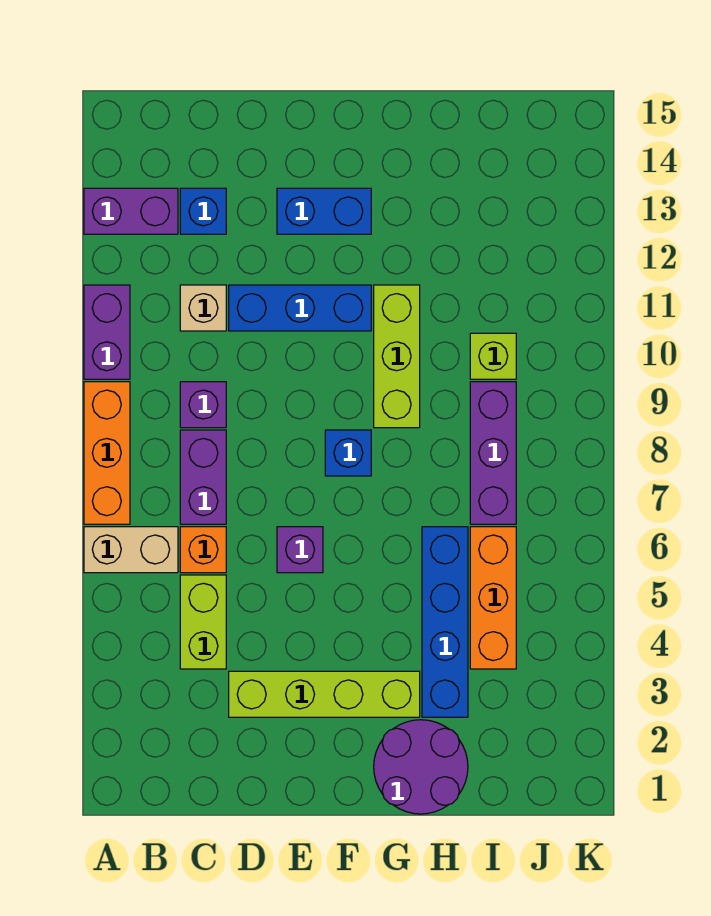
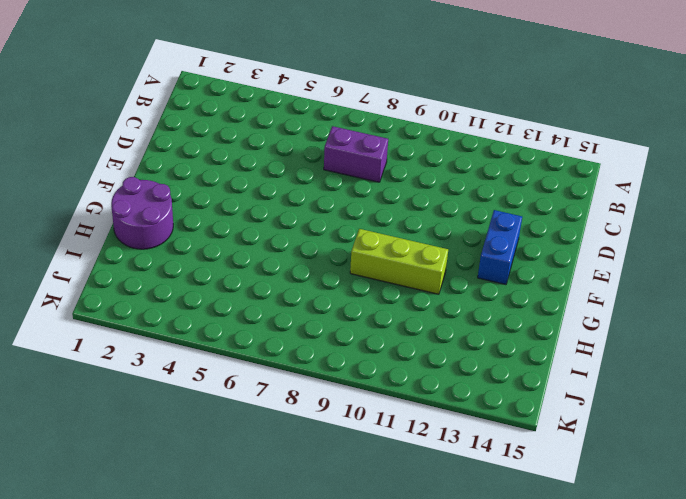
none -> tan brick A6:B6 level 1
none -> orange brick A7:A9 level 1
none -> purple brick A10:A11 level 1

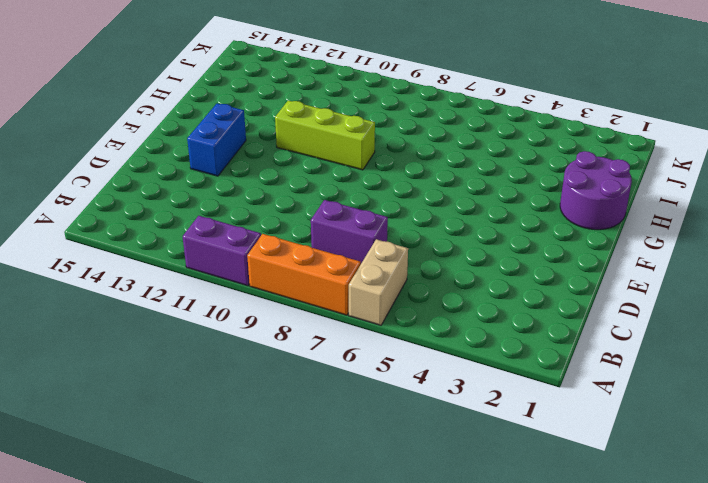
none -> purple brick A13:B13 level 1
none -> lime brick C4:C5 level 1
none -> orange brick C6 level 1

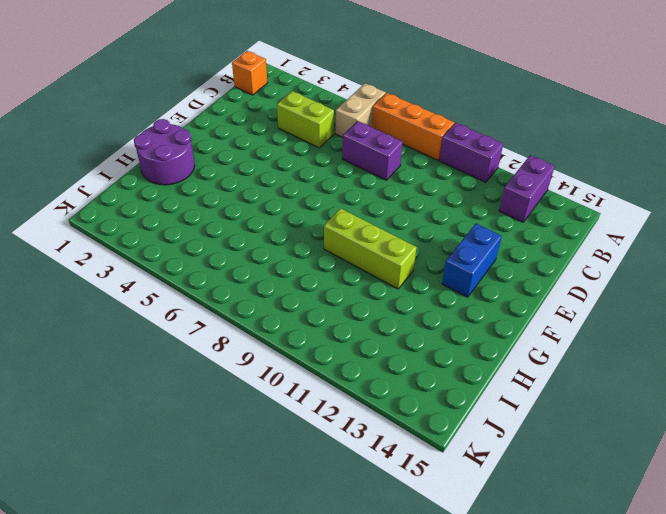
orange brick B1 level 1 -> orange brick C6 level 1
none -> purple brick C9 level 1
none -> tan brick C11 level 1
none -> blue brick C13 level 1

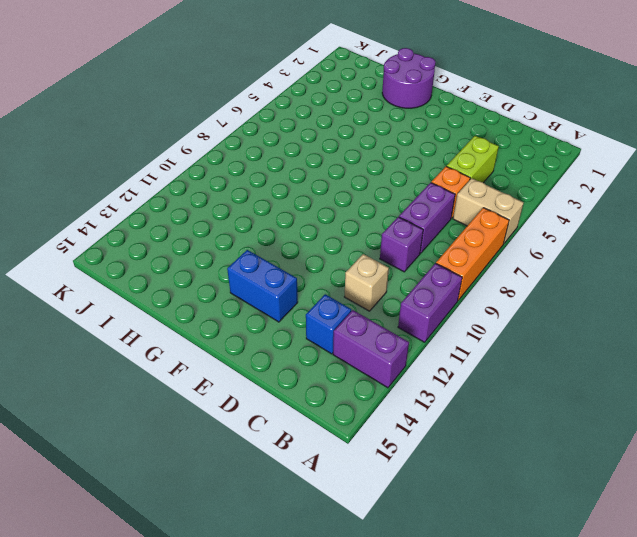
none -> lime brick D3:G3 level 1
none -> blue brick D11:F11 level 1
none -> purple brick E6 level 1

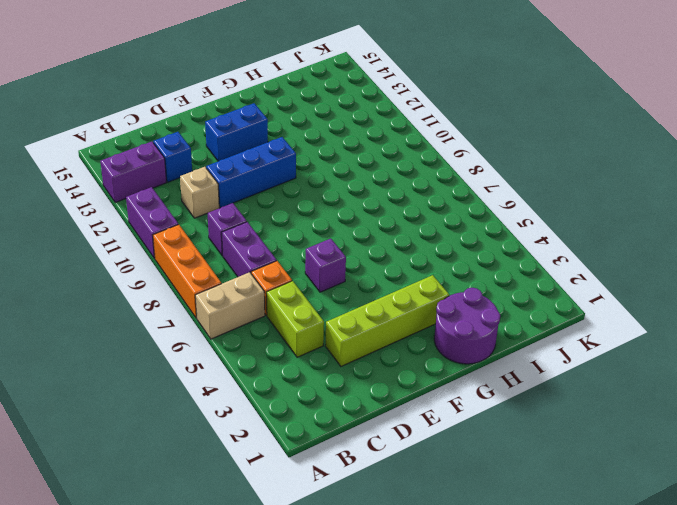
none -> blue brick F8 level 1
none -> lime brick G9:G11 level 1
none -> blue brick H3:H6 level 1

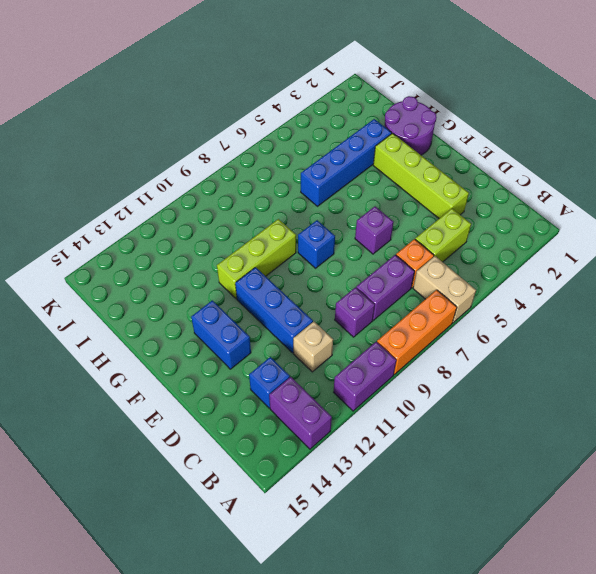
none -> orange brick I4:I6 level 1
none -> purple brick I7:I9 level 1
none -> lime brick I10 level 1

